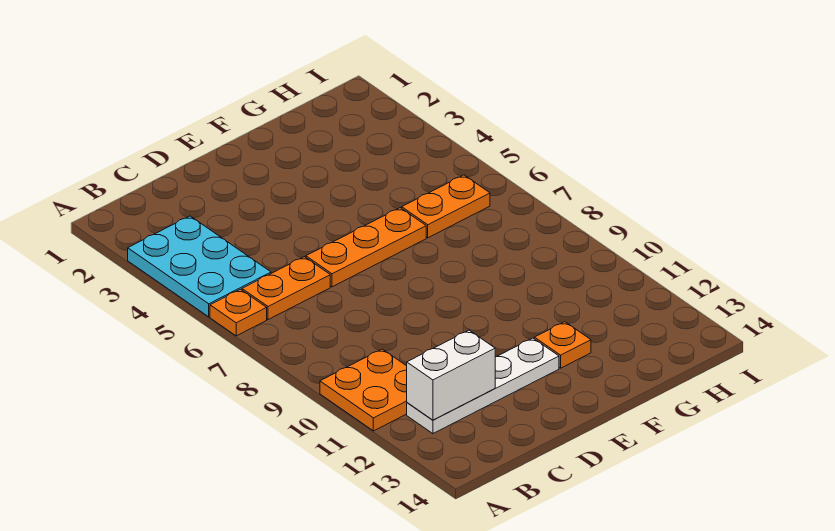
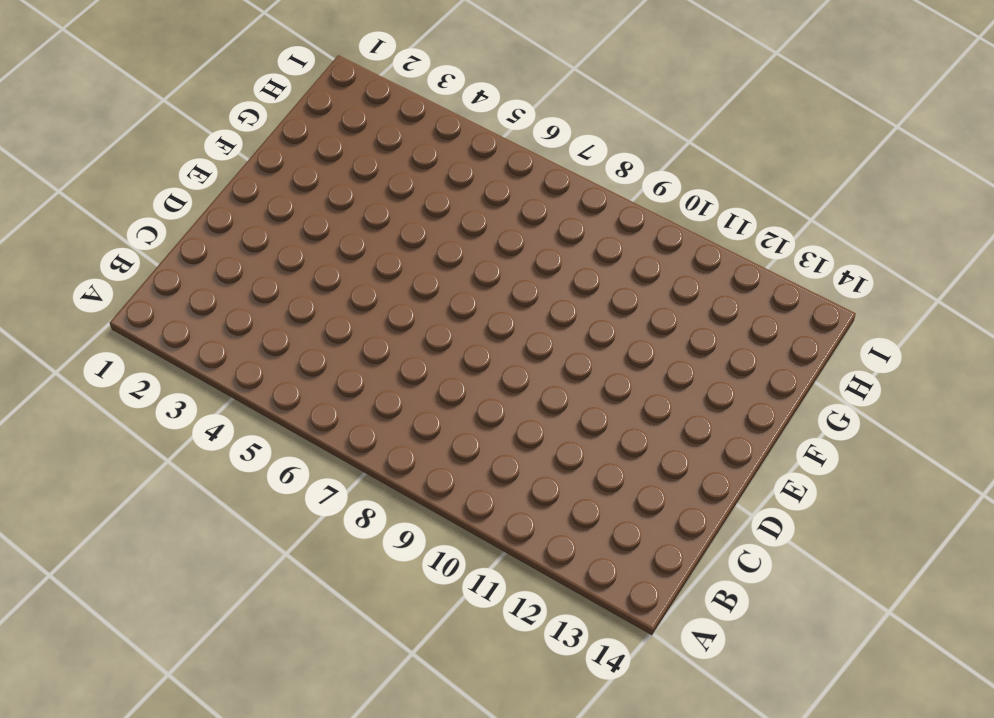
none -> cyan plate A3:B5 level 1
none -> orange plate A6 level 1

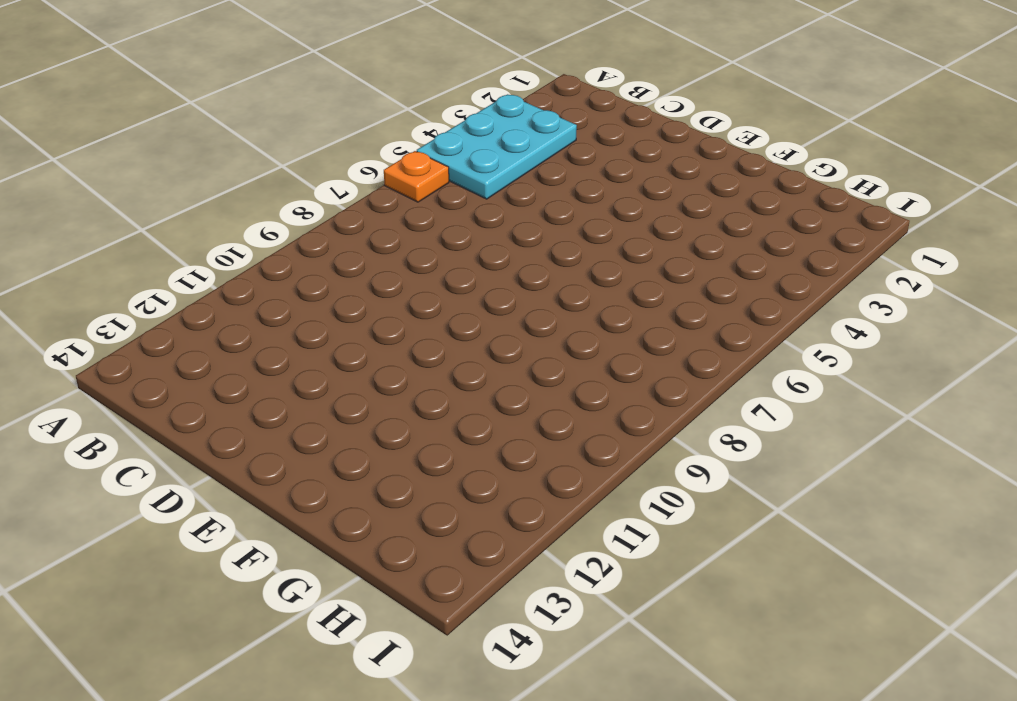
none -> orange plate A10:B11 level 1
none -> orange plate B6:C6 level 1

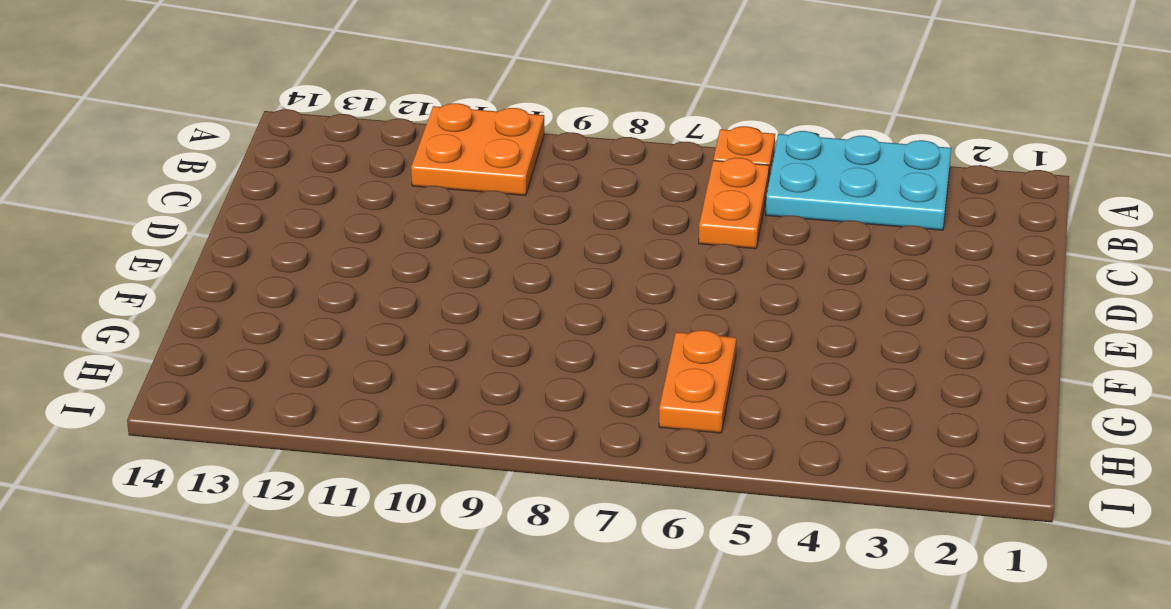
none -> white plate B12:E12 level 1
none -> orange plate D6:F6 level 1

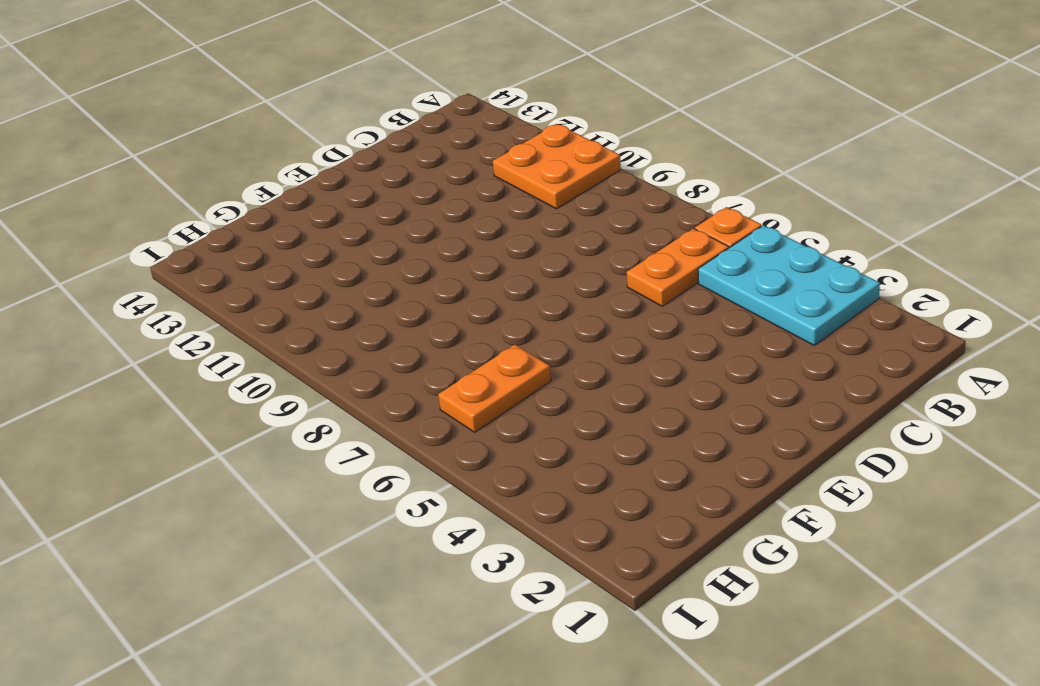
none -> white plate B12:E12 level 1
none -> orange plate D6:F6 level 1

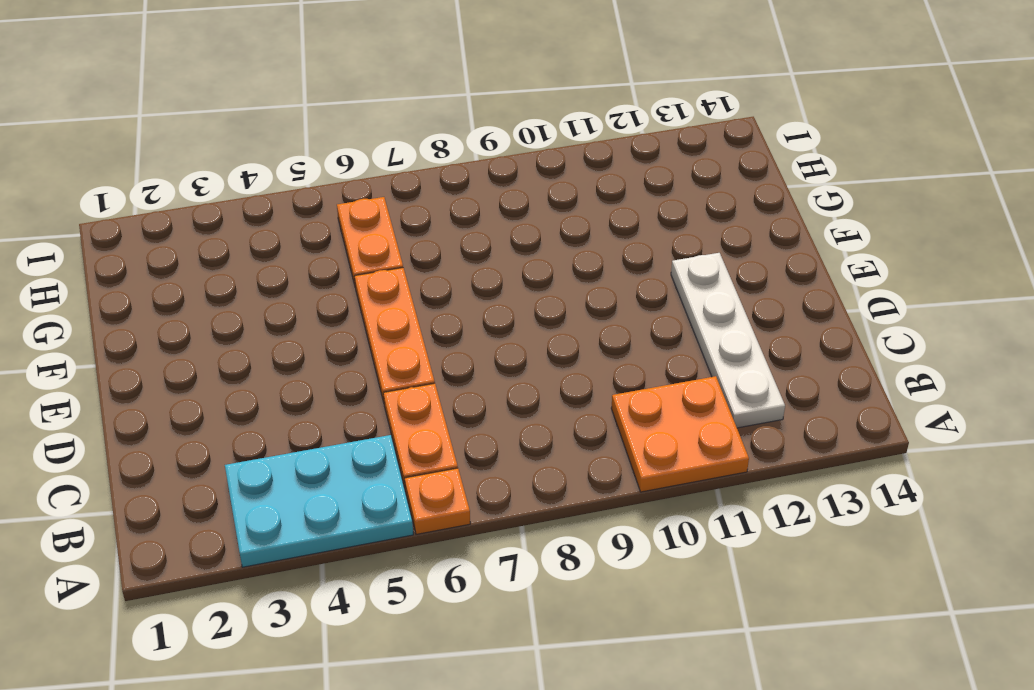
none -> orange plate F12 level 1
none -> white brick B12:C12 level 2

